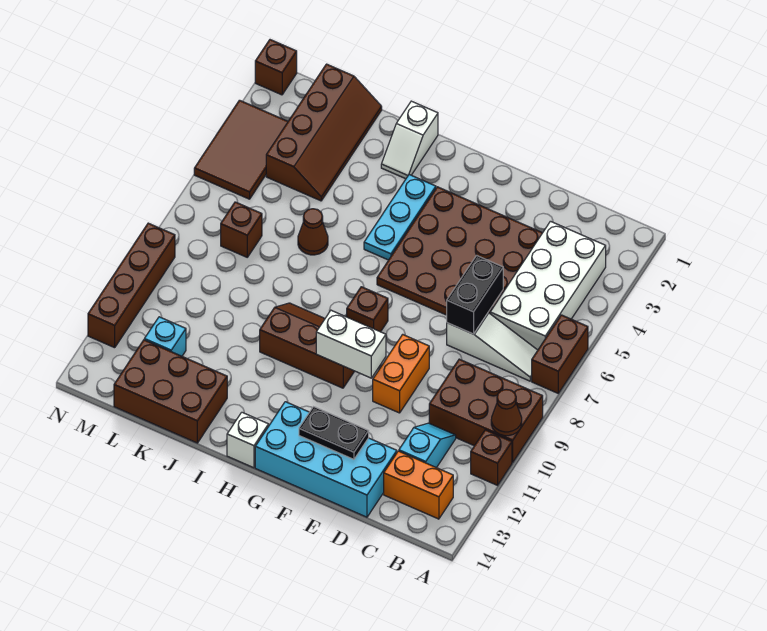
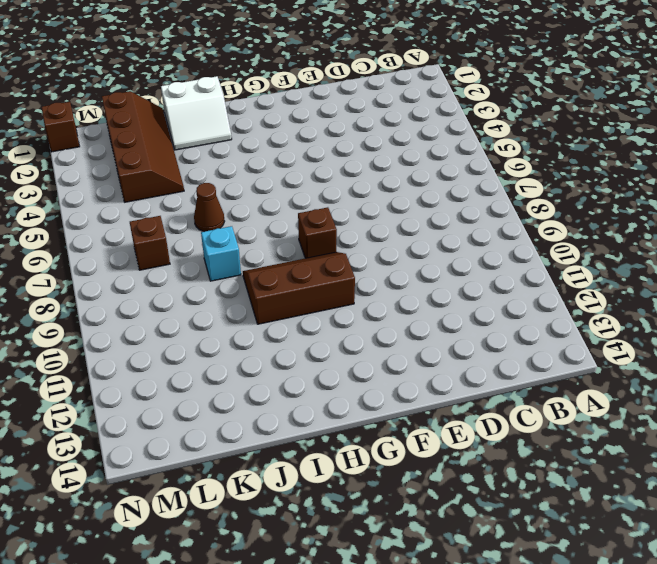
white slope I1:J2 level 1 top 1 -> white slope I1:I2 level 1 top 1
cyan brick J8 level 1 -> cyan brick L12 level 1
none -> brown brick A6:A7 level 1
none -> brown brick A9:C10 level 1
none -> brown brick A11 level 1

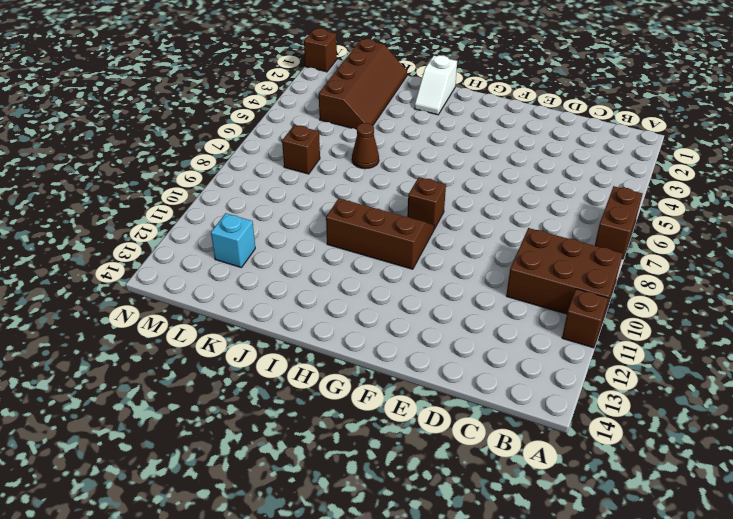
none -> white brick B3:C6 level 1
none -> white slope B7:D7 level 1 top D
none -> orange brick B13:C13 level 1

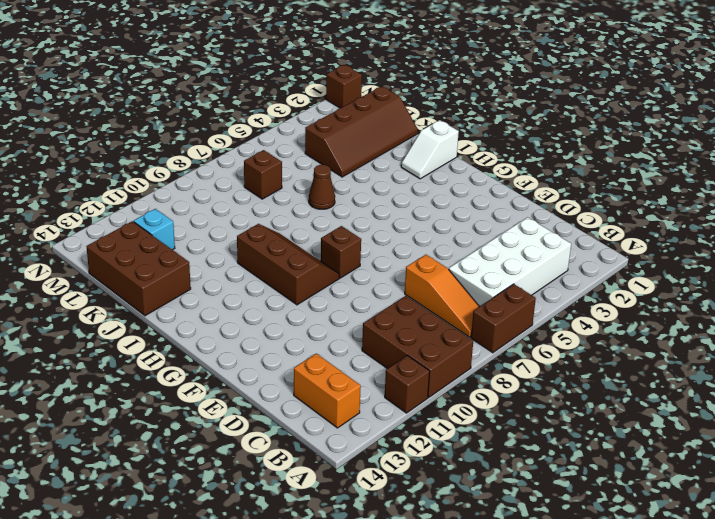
orange slope B7:D7 level 1 top D -> white slope B7:D7 level 1 top D
none -> cyan slope C11:C12 level 1 top 12
none -> brown plate D3:G6 level 1
none -> cyan brick D13:G14 level 1

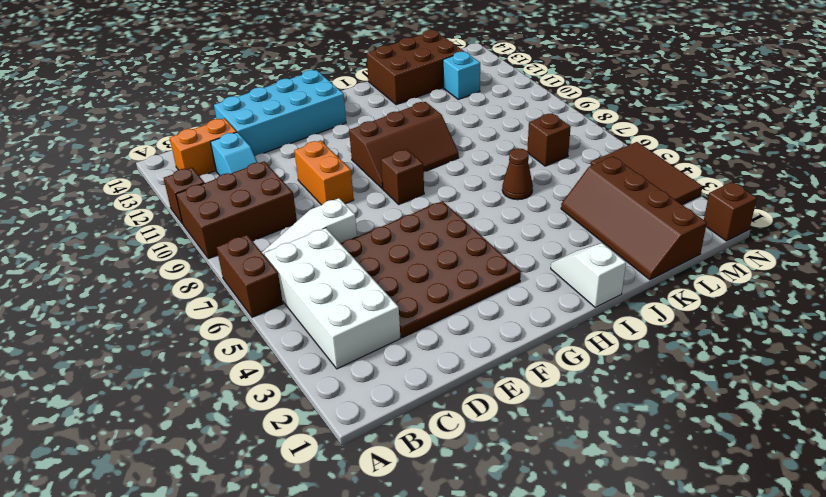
none -> cyan plate H3:H5 level 1
none -> white brick H14 level 1
none -> brown brick N9:N12 level 1

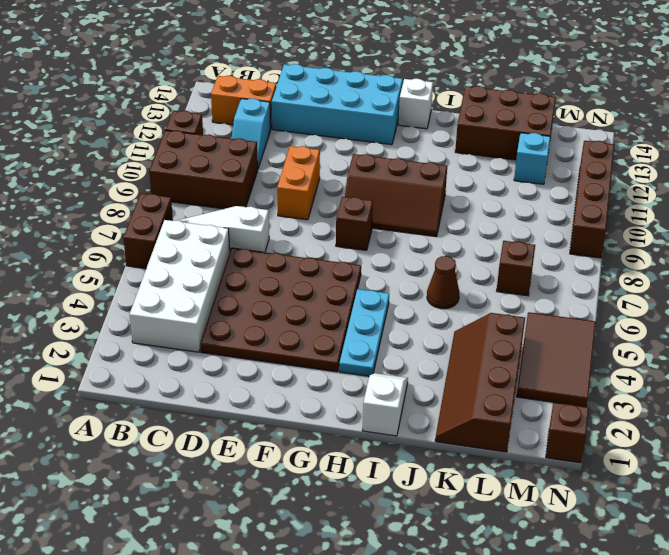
none -> brown cone A10 level 2
none -> black brick D6:D7 level 2
none -> black plate E13:F13 level 2

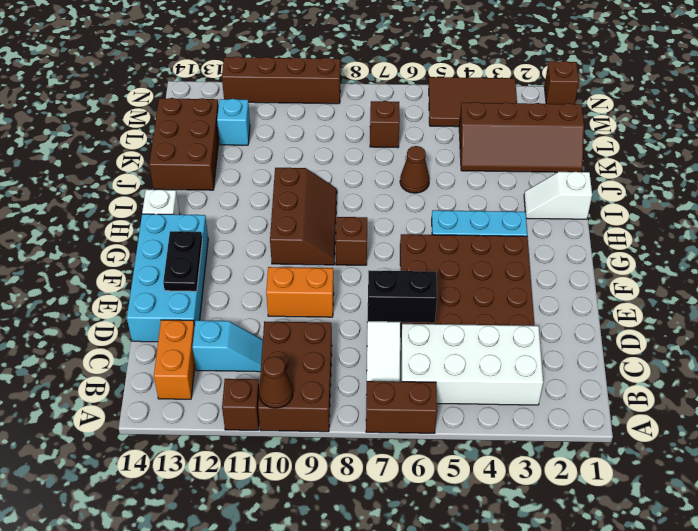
none -> white brick F10:G10 level 2

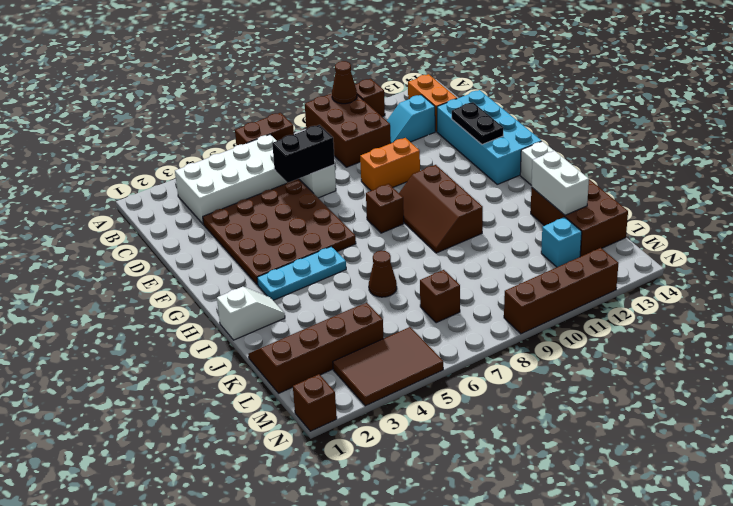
white brick J13:K13 level 2 -> white brick F10:G10 level 2

